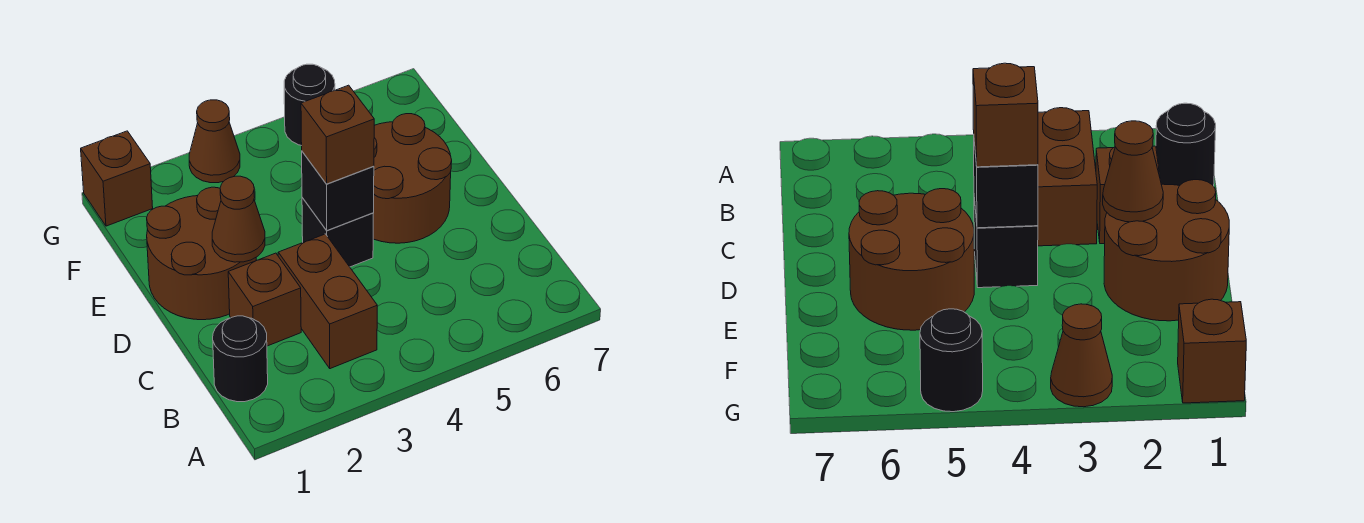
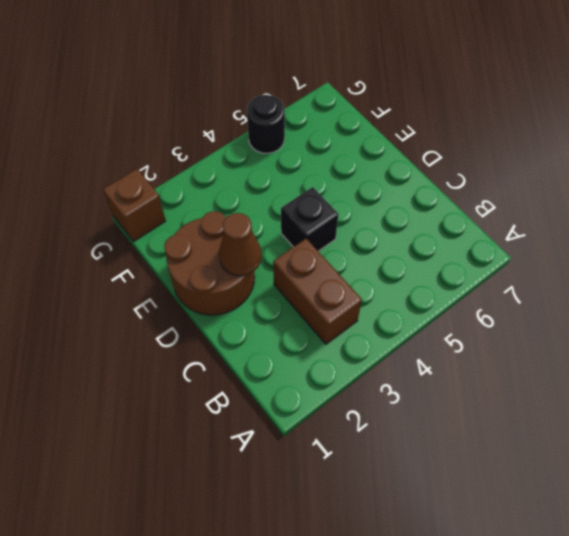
none -> black round brick B1 level 1
none -> brown brick C2 level 1
none -> brown round brick D5:E6 level 1

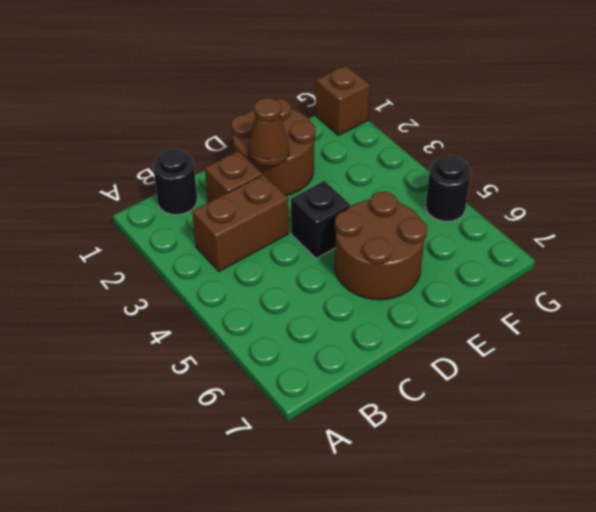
none -> brown cone G3 level 1
none -> black brick D4 level 2
none -> brown brick D4 level 3

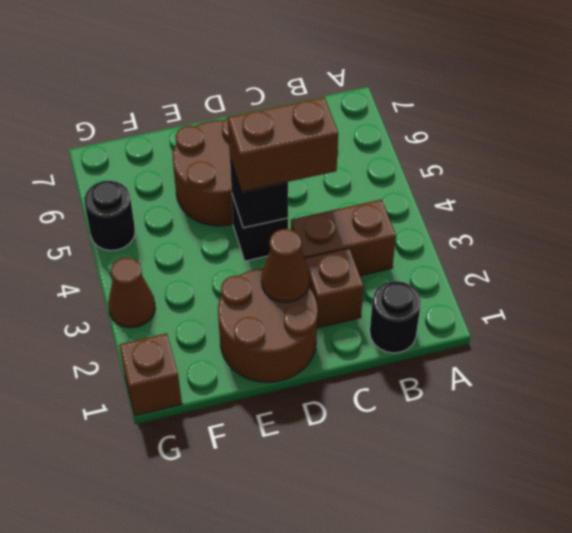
brown brick C4:D4 level 3 -> brown brick D4 level 3

